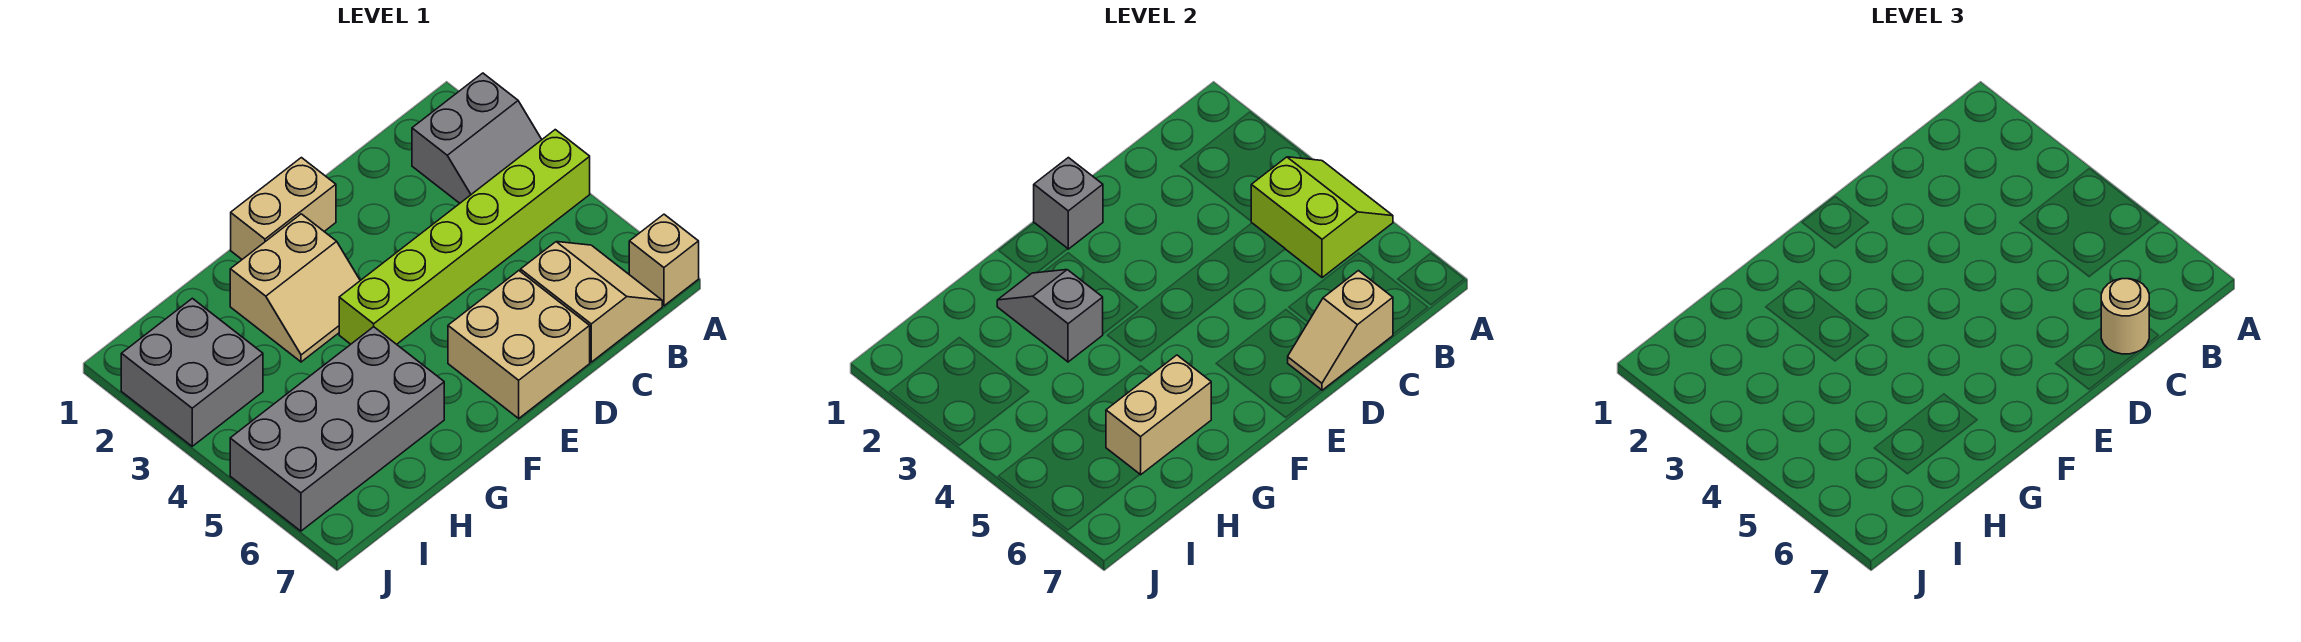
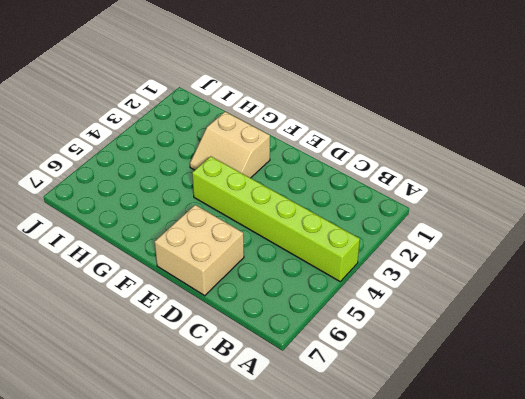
none -> grey slope A2:B3 level 1 top 2
none -> tan brick A7 level 1
none -> tan slope B6:C7 level 1 top C

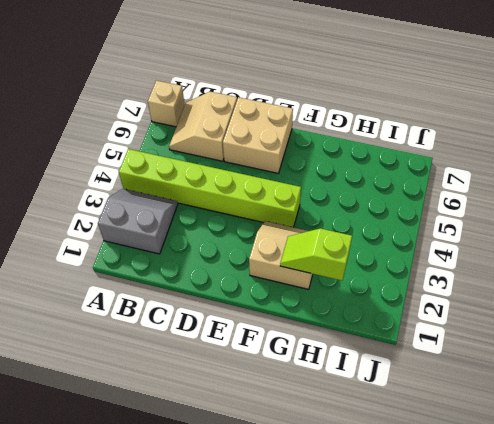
lime slope G2:H2 level 2 top H -> grey slope G2:G3 level 2 top 3
none -> tan brick E1:F1 level 1
none -> grey brick G5:J6 level 1
none -> grey brick I2:J3 level 1

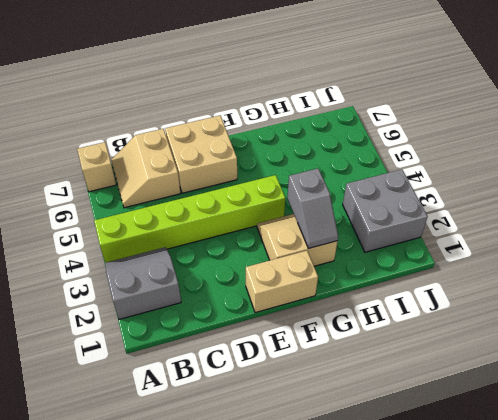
none -> grey brick G5:J6 level 1
none -> lime slope A4:B5 level 2 top B
none -> tan slope C7:D7 level 2 top C

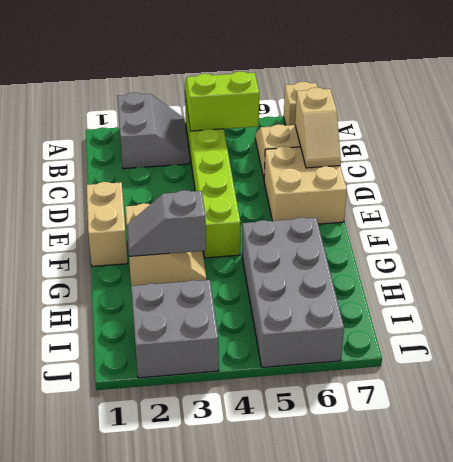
none -> grey brick E1 level 2
none -> tan brick G6:H6 level 2
none -> tan round brick C7 level 3

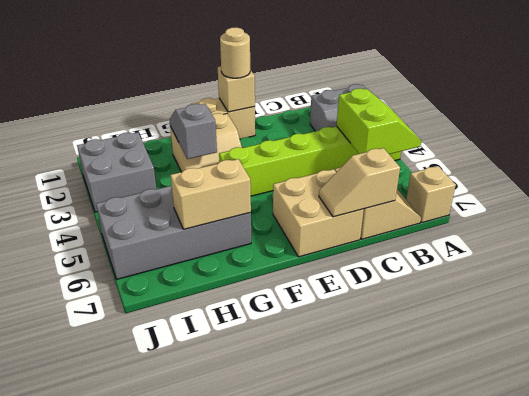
tan brick E1 level 2 -> grey brick E1 level 2
tan round brick E1 level 3 -> tan round brick C7 level 3

